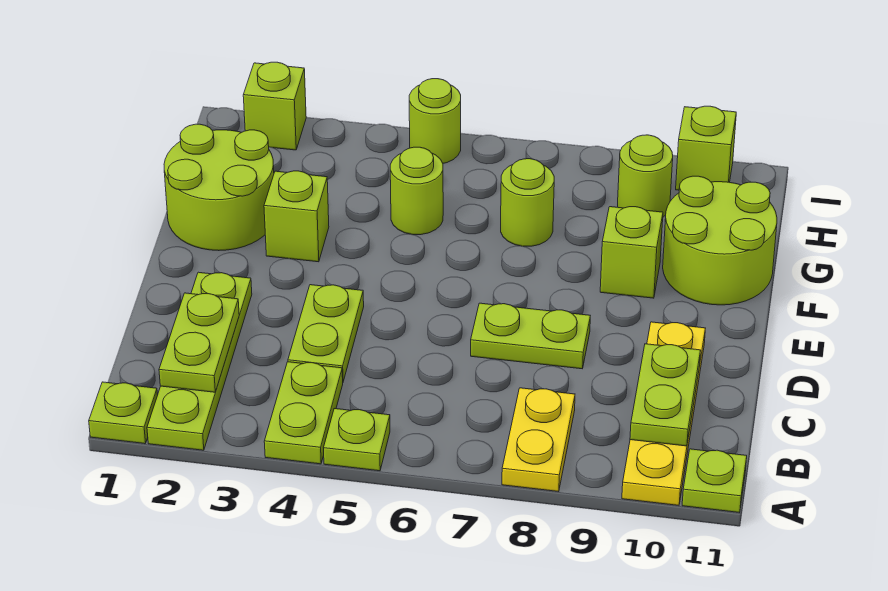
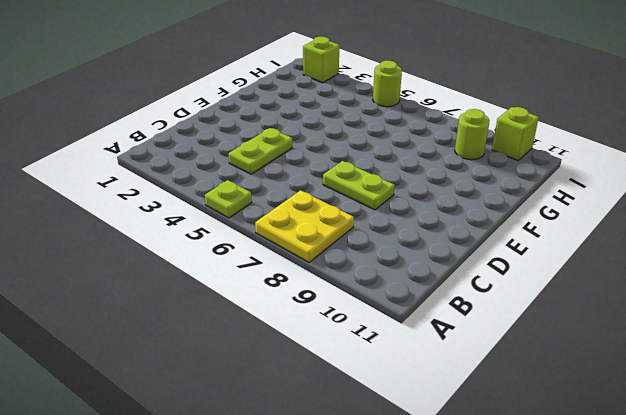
yellow plate A7:B8 level 1 -> yellow plate A8:B8 level 1
none -> lime plate A1 level 1
none -> lime plate A2:D2 level 1
none -> lime plate A4:B4 level 1

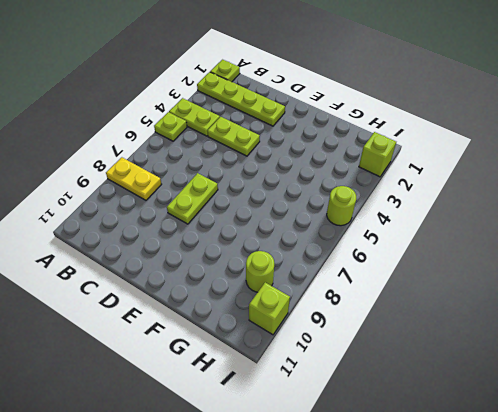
none -> yellow plate A10:D10 level 1
none -> lime plate A11 level 1
none -> lime round brick F1:G2 level 1

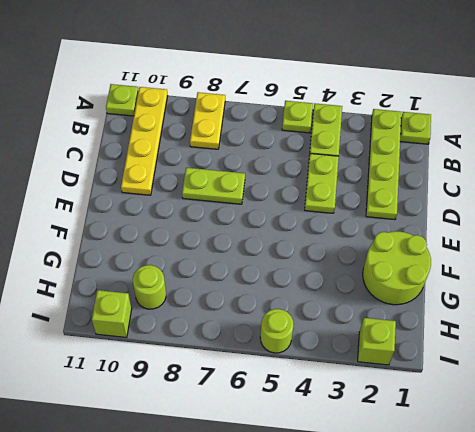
none -> lime brick F3 level 1
none -> lime brick F9 level 1
none -> lime round brick F10:G11 level 1

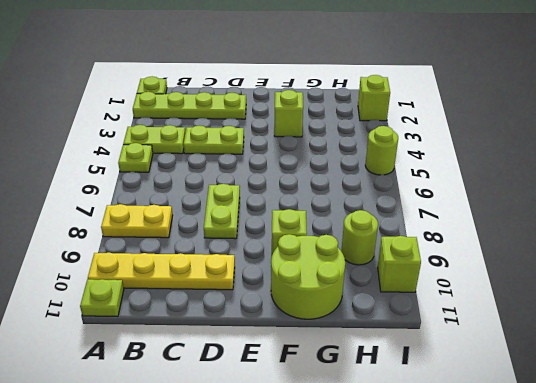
none -> lime round brick F1:G2 level 1
none -> lime round brick G5 level 1
none -> lime round brick G7 level 1

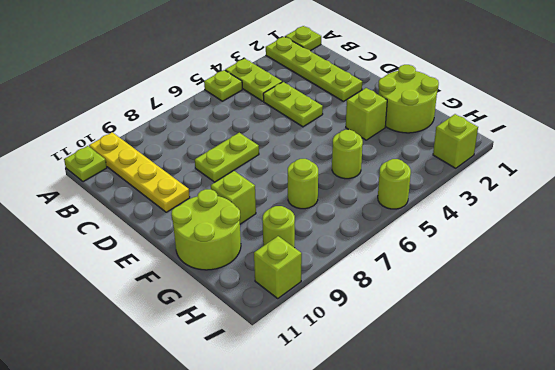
none -> yellow plate A8:B8 level 1
none -> lime plate B2:C2 level 2
none -> lime plate B10:C10 level 2

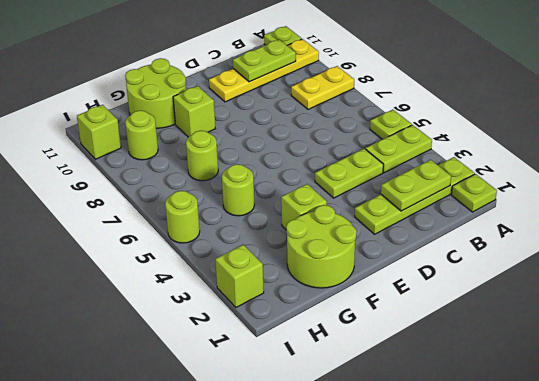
none -> lime plate D7:D8 level 1

